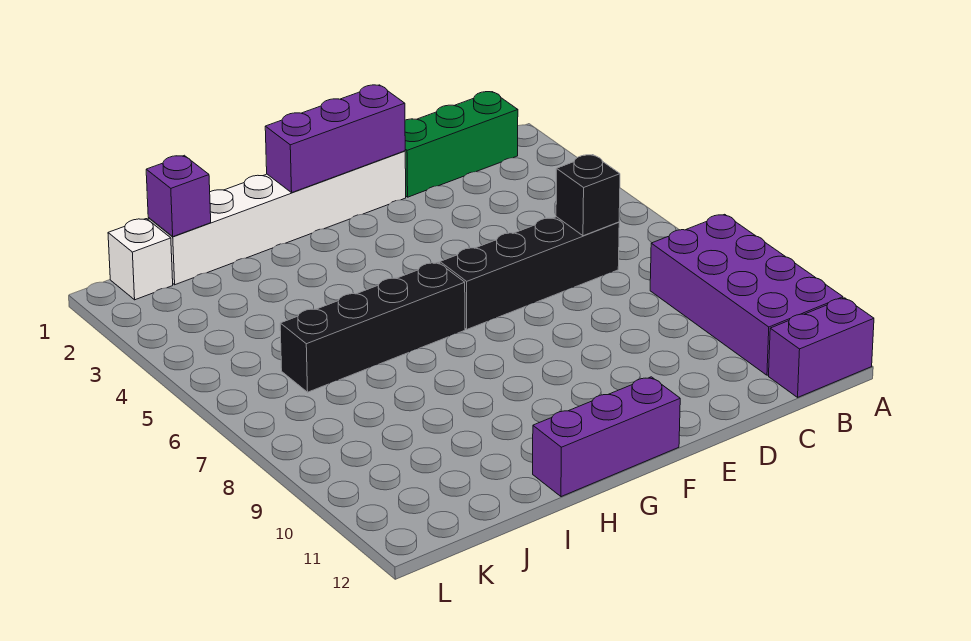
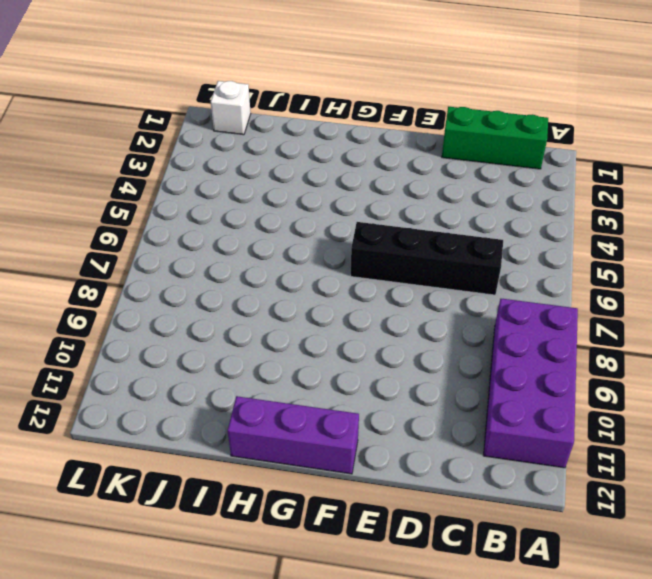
none -> purple brick A12:B12 level 1
none -> white brick E1:J1 level 1

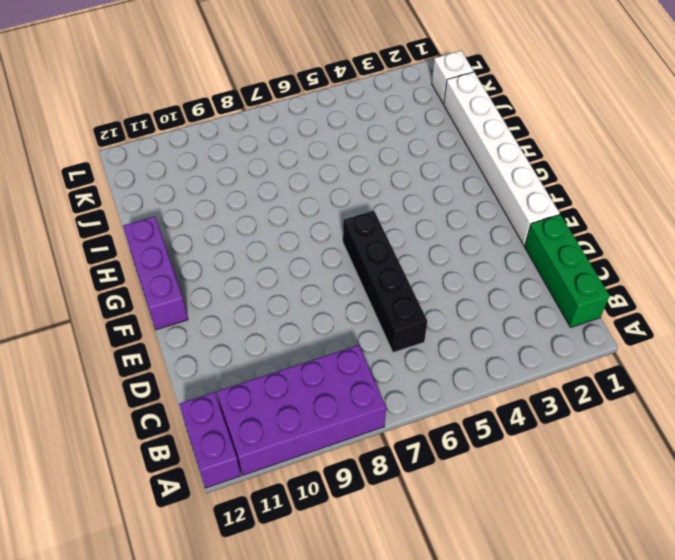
none -> black brick G6:J6 level 1
none -> black brick C6 level 2

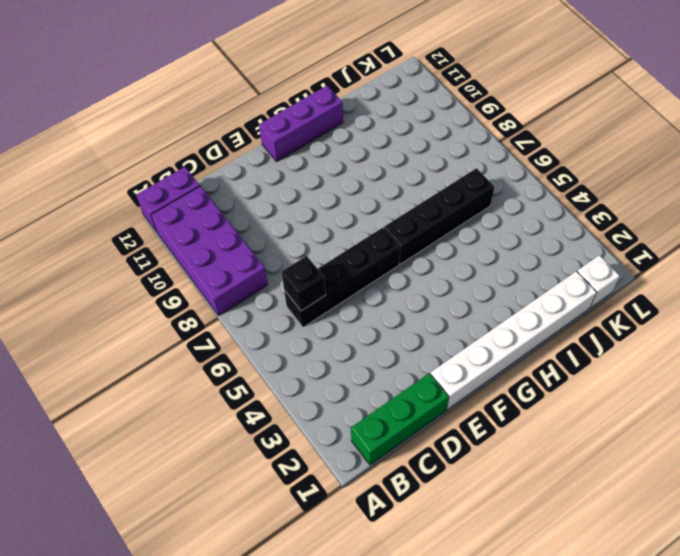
none -> purple brick E1:G1 level 2
none -> purple brick J1 level 2

